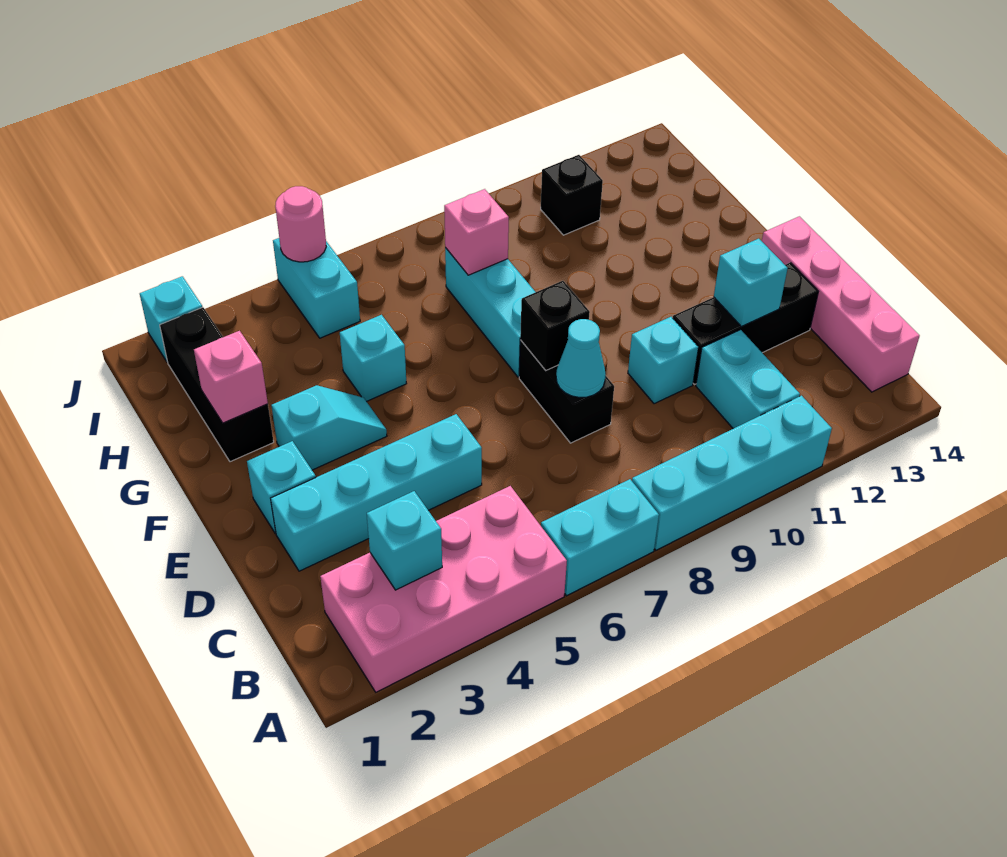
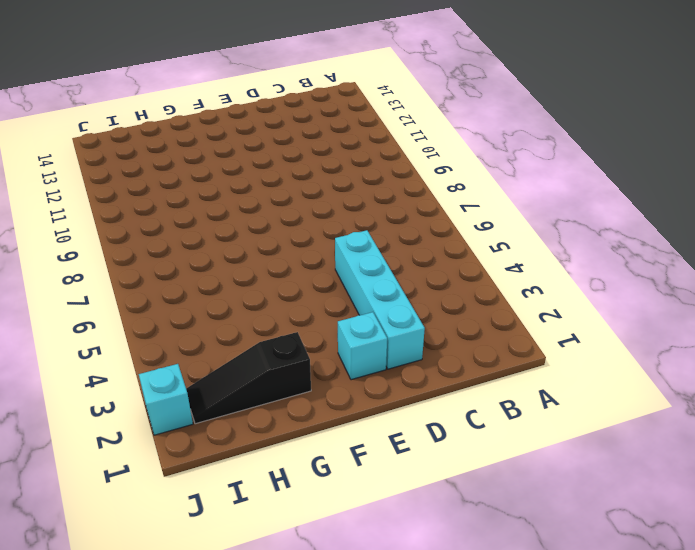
black slope G2:I2 level 1 top G -> black brick G2:I2 level 1
none -> pink brick A2:B5 level 1
none -> cyan brick A6:A7 level 1
none -> cyan brick A8:A11 level 1

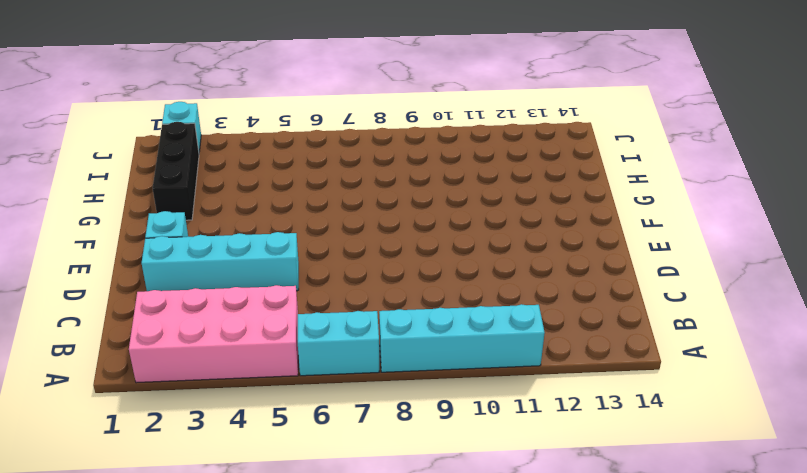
none -> cyan brick B11:C11 level 1
none -> pink brick B14:E14 level 1
none -> black brick D8:E8 level 1

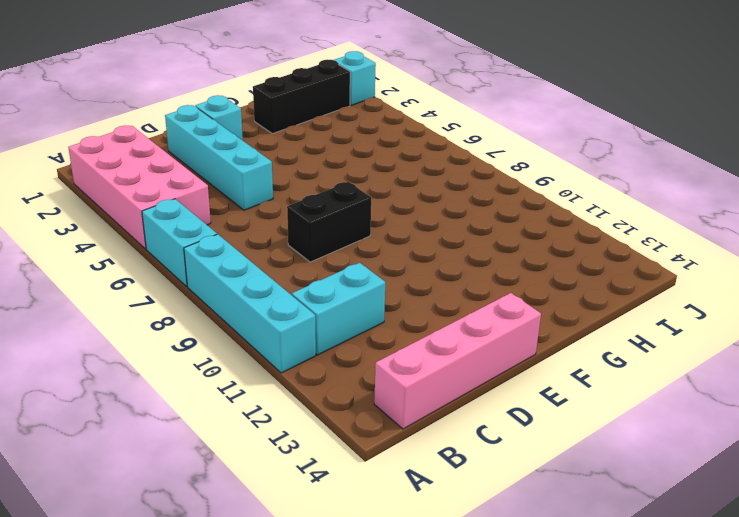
none -> cyan brick D10 level 1
none -> black brick D11:D13 level 1
none -> cyan slope F3:F4 level 1 top 3

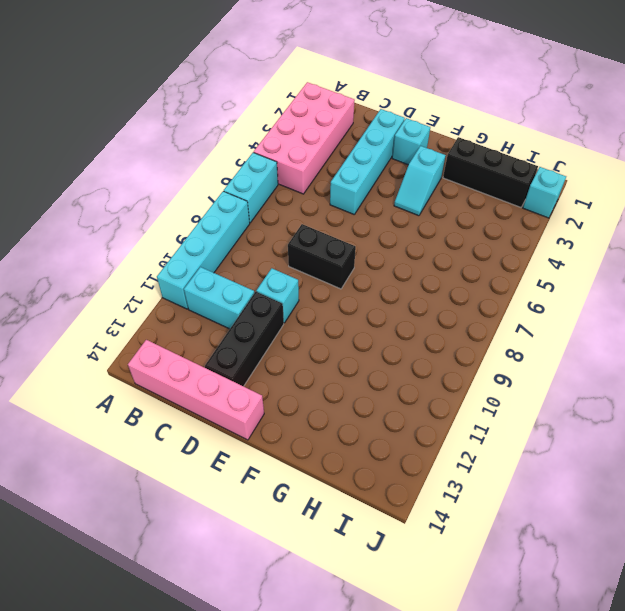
none -> cyan brick F8:H8 level 1
none -> cyan brick G5 level 1
none -> cyan brick I5:J5 level 1

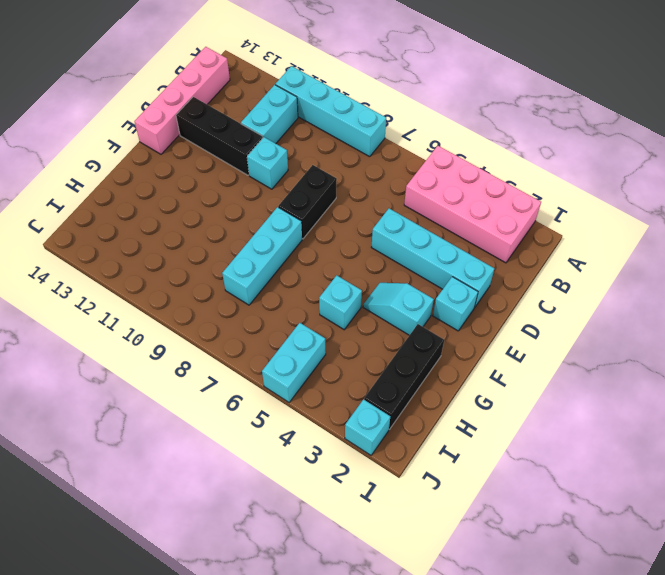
none -> cyan brick A6:A7 level 1
none -> black brick I11 level 1
none -> cyan brick B3 level 2

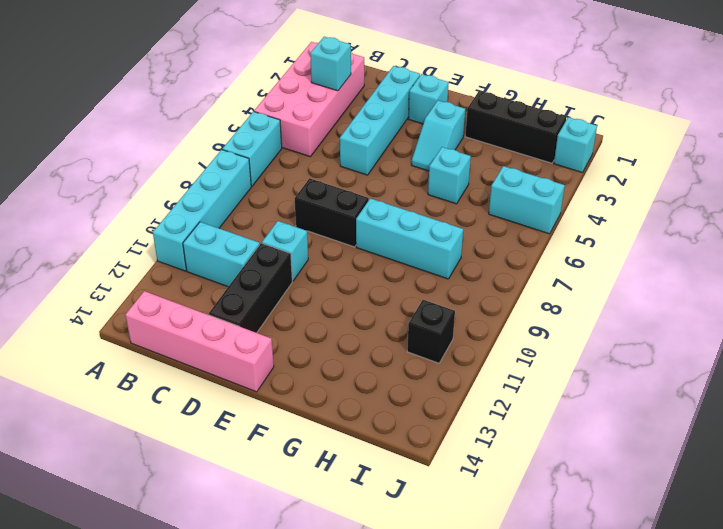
none -> cyan cone D8 level 2
none -> cyan brick D12 level 2
none -> black brick E8 level 2

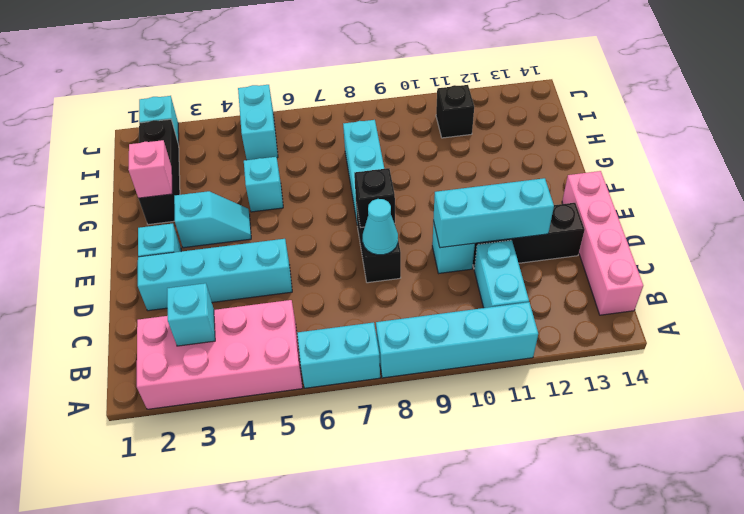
cyan brick D10:D12 level 2 -> cyan brick D12 level 2
none -> pink brick H8 level 2
none -> pink round brick J5 level 2

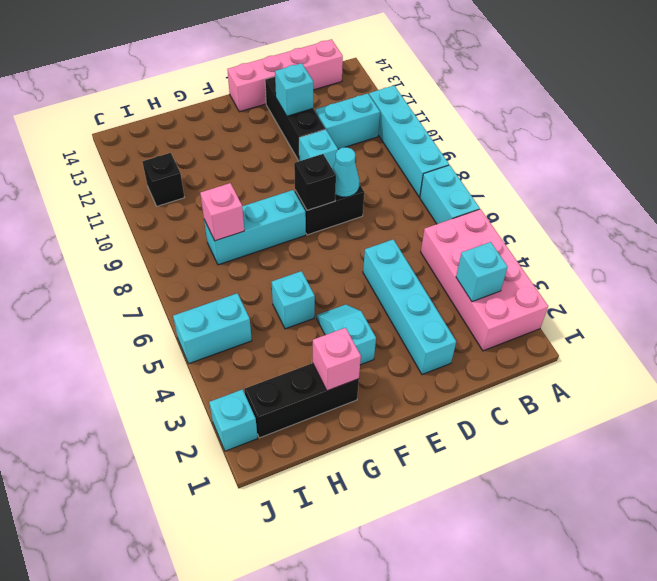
none -> cyan brick E2 level 1
none -> pink round brick J5 level 2

